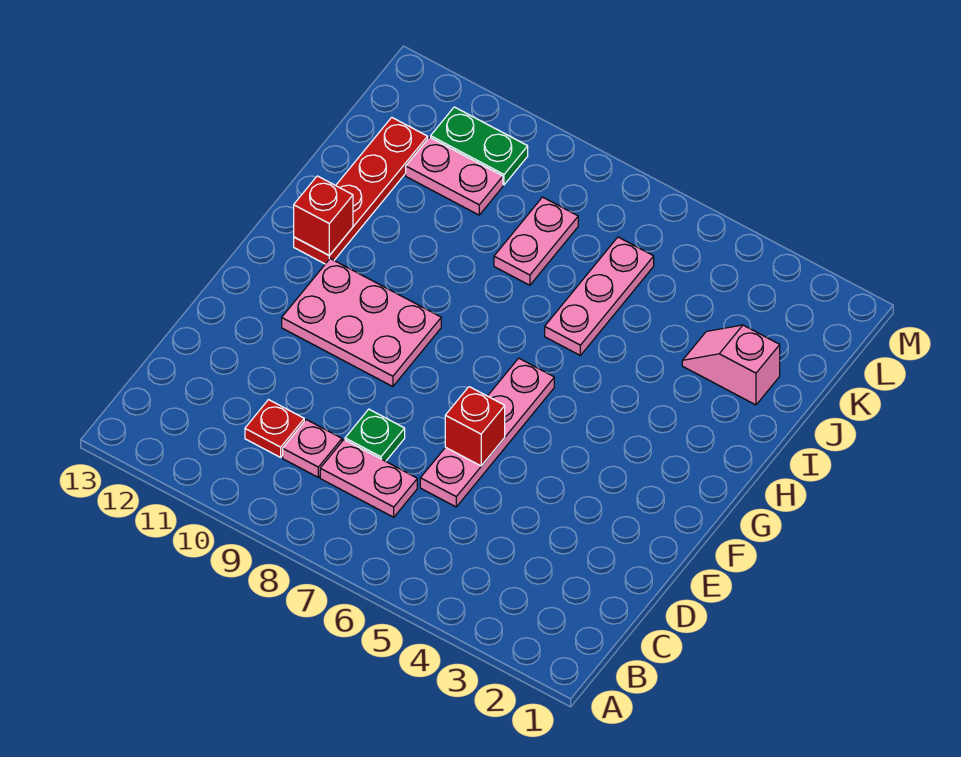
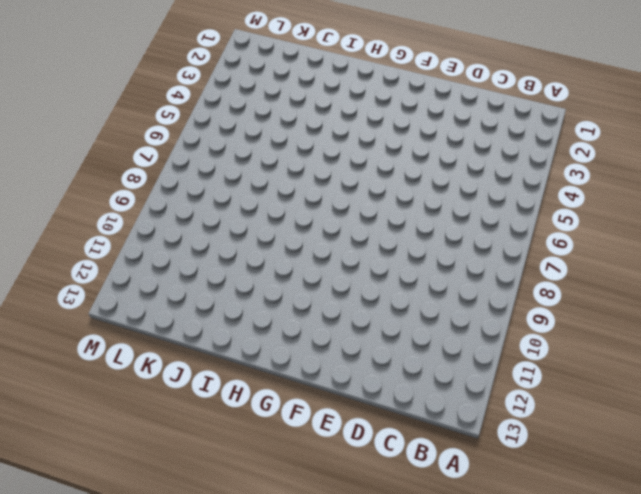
none -> pink plate C7:C8 level 1
none -> pink plate C9 level 1
none -> red plate C10 level 1

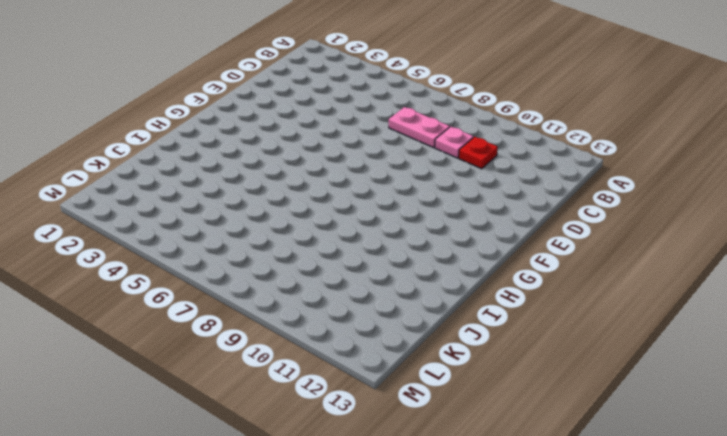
none -> pink plate D6:G6 level 1
none -> green plate D8 level 1
none -> pink plate F9:G11 level 1

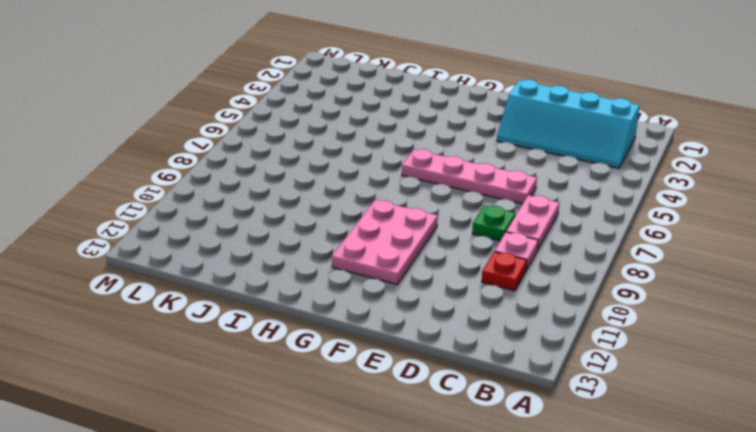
cyan slope B2:E3 level 1 top 2 -> none
none -> red plate H12:K12 level 1
none -> pink plate I6:K6 level 1
none -> pink slope J2:J3 level 1 top 2

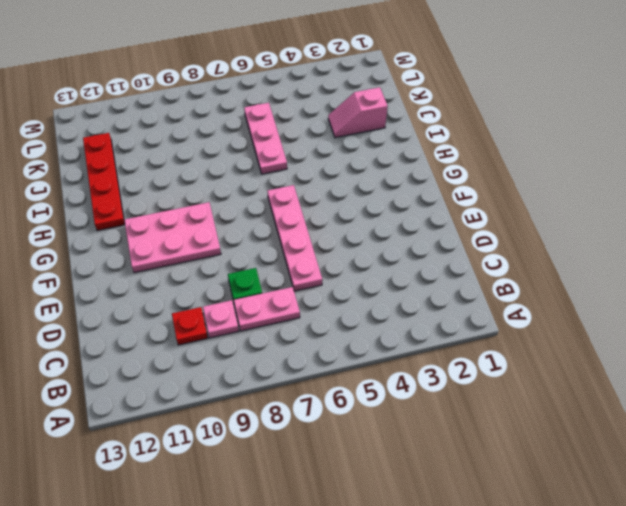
none -> pink plate J8:K8 level 1
none -> pink plate K10:K11 level 1
none -> green plate L10:L11 level 1

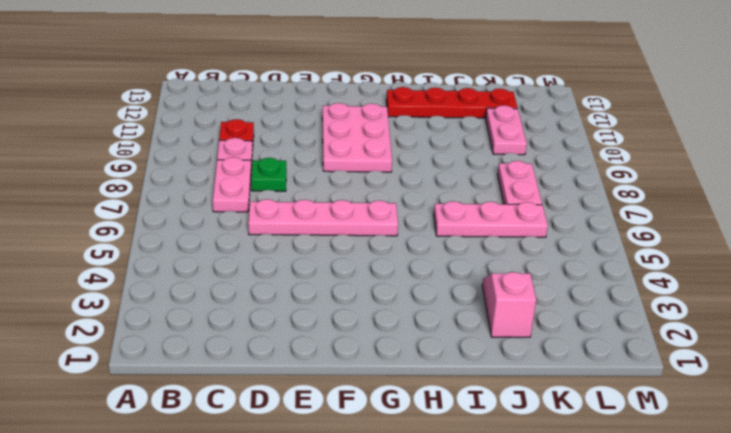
pink plate K7:K8 level 1 -> pink plate J8:K8 level 1
none -> green plate L10:L11 level 1
none -> red brick E6 level 2
none -> red brick H12 level 2

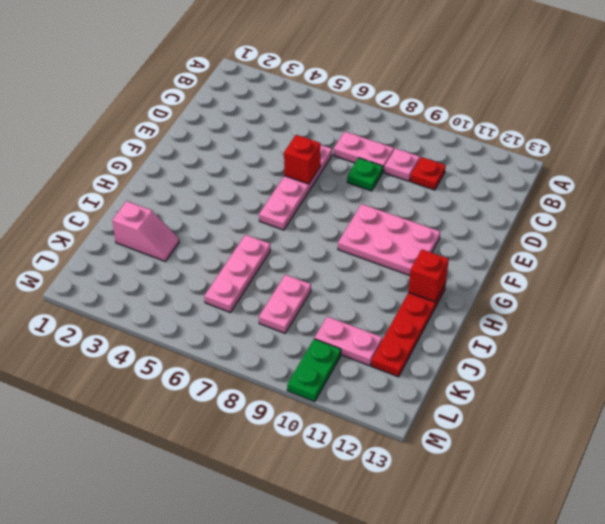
green plate L10:M10 level 1 -> green plate L10:L11 level 1

